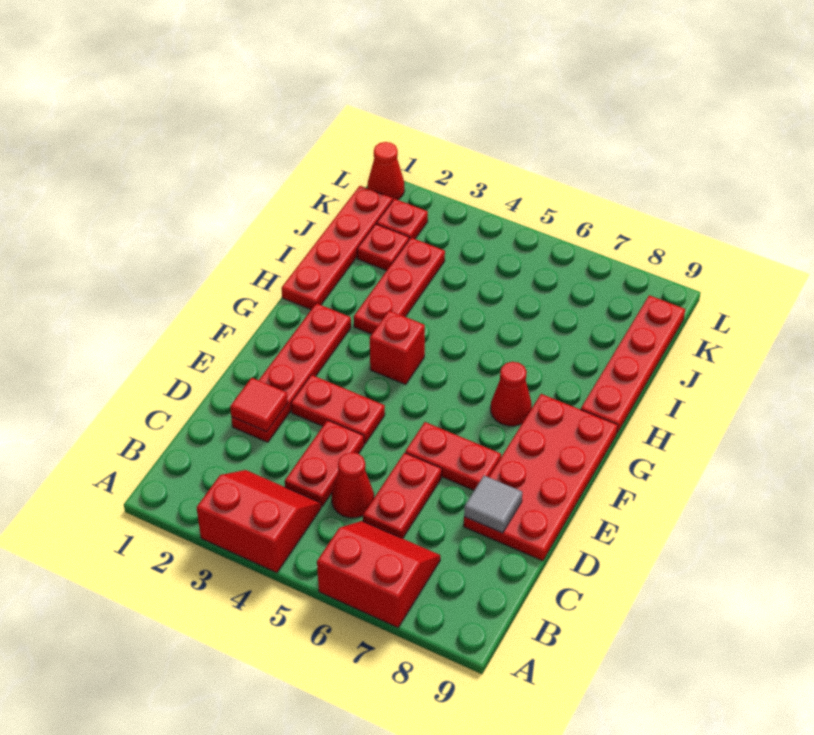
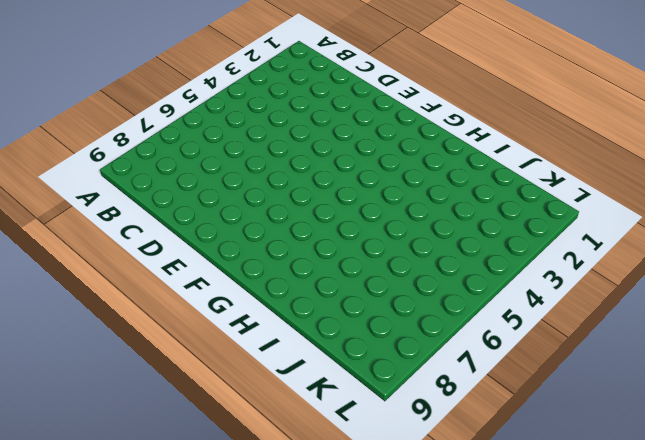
none -> red slope A3:B4 level 1 top A
none -> red slope A6:B7 level 1 top A
none -> red plate C4:D4 level 1

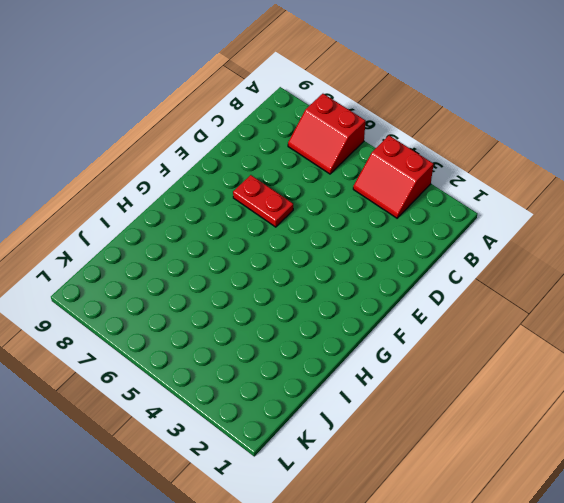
none -> red plate C4:D4 level 1
none -> red cone C5 level 1
none -> red plate C6:D6 level 1

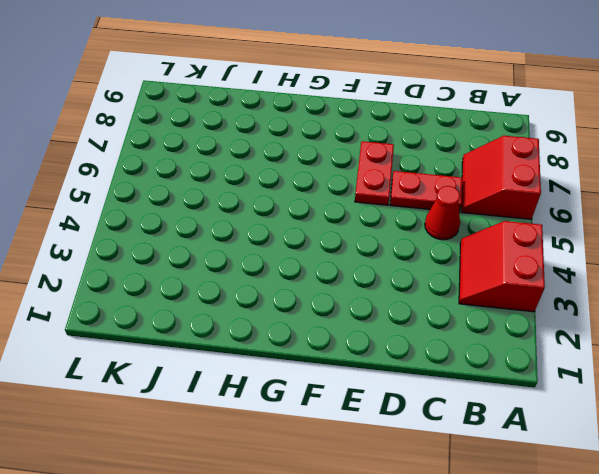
none -> red plate C4:D4 level 1
none -> red plate D2:G2 level 1
none -> red plate D8:G9 level 1

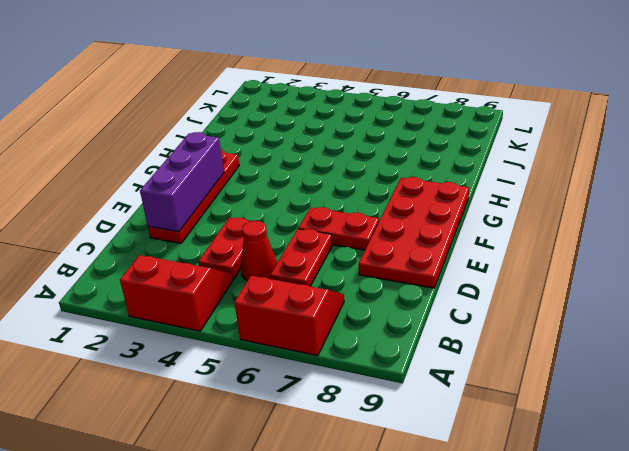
purple brick D2:F2 level 2 -> red tile D2 level 2
none -> red plate E3:E4 level 1
none -> red brick G4 level 1
none -> red cone G7 level 1

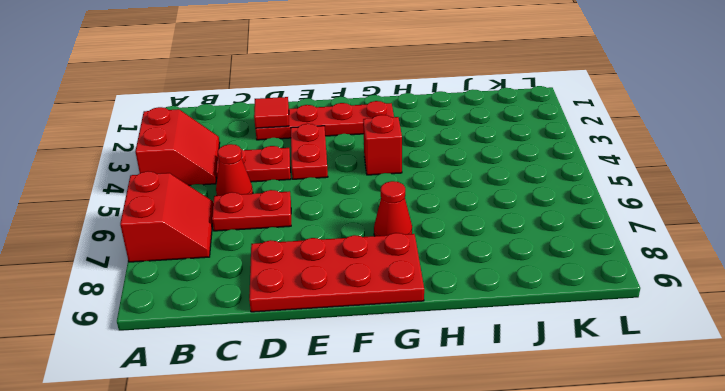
none -> red plate E6:E7 level 1
none -> red plate H1:K1 level 1
none -> red plate H3:J3 level 1

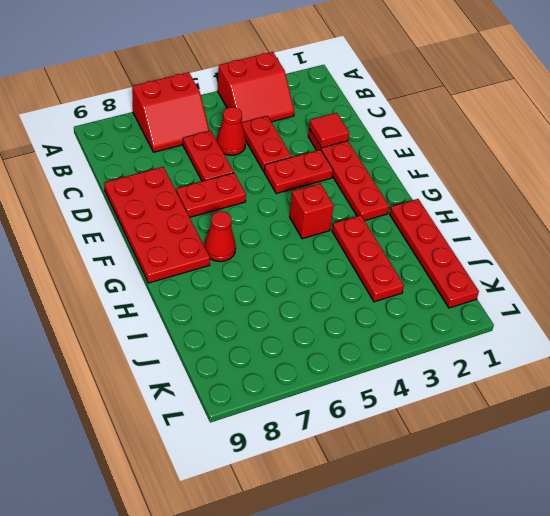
none -> red plate H9:K9 level 1
none -> red plate J2 level 1
none -> red plate K2 level 1

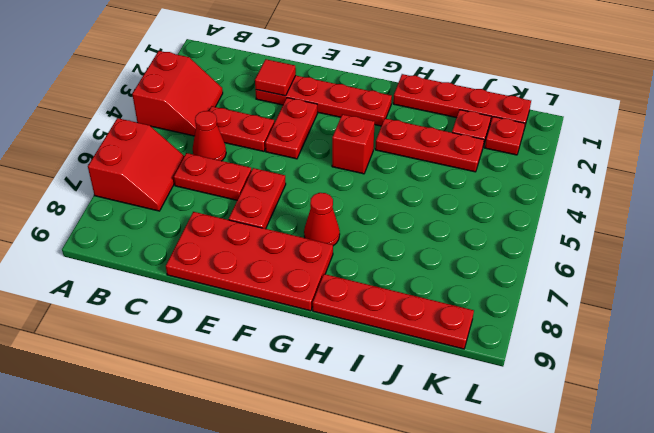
none -> red cone L1 level 1
none -> grey tile D8 level 2

